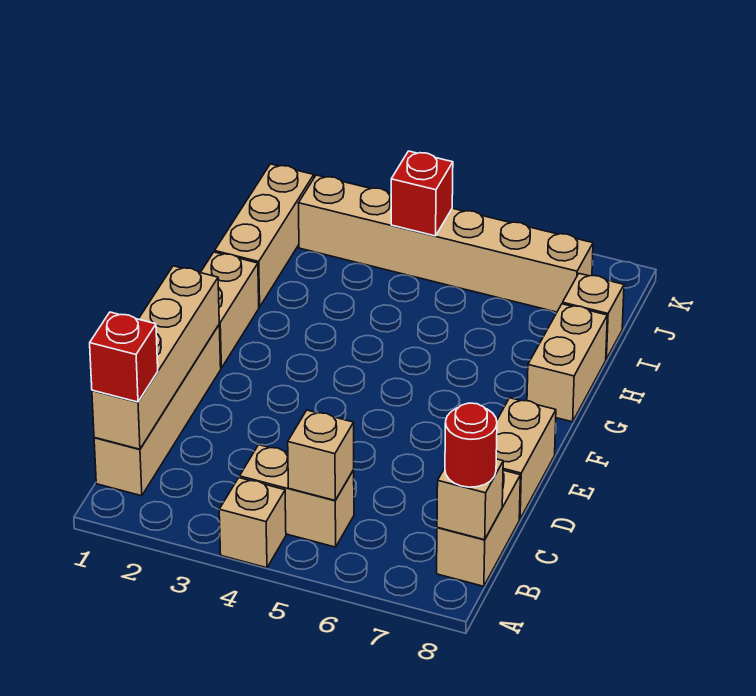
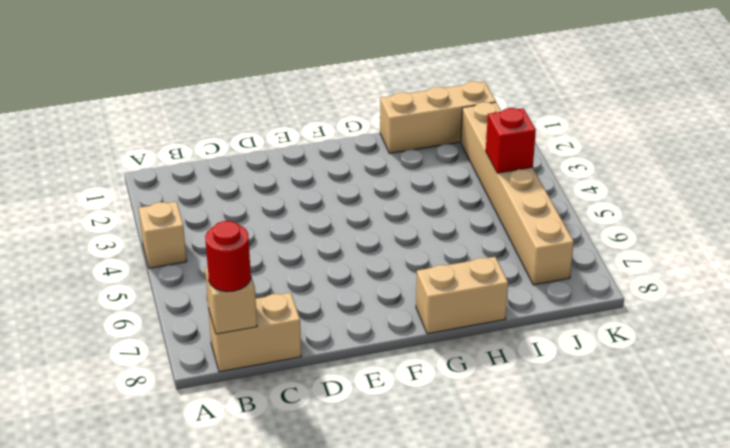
none -> tan brick B1:E1 level 1
none -> tan brick B4:B5 level 1
none -> tan brick D8:E8 level 1

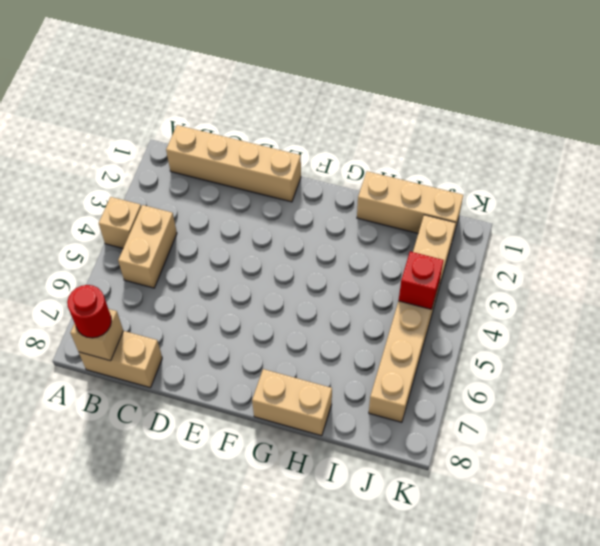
none -> tan brick D8:E8 level 1
none -> tan brick F1:G1 level 1
none -> tan brick I8 level 1

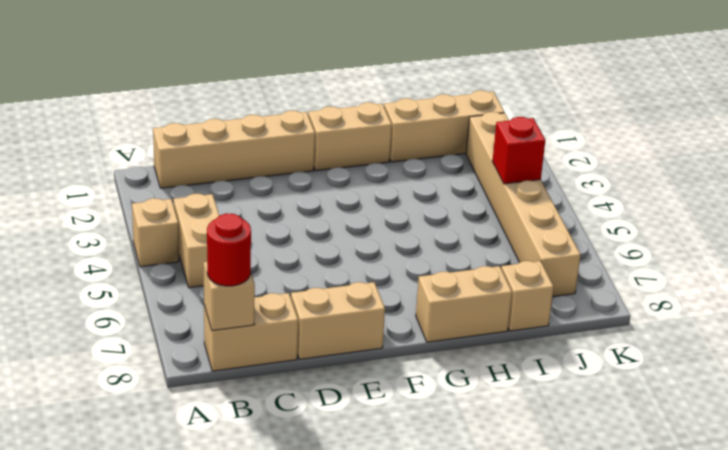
none -> tan brick B1:E1 level 2
none -> tan brick B5 level 2
none -> red brick B1 level 3

